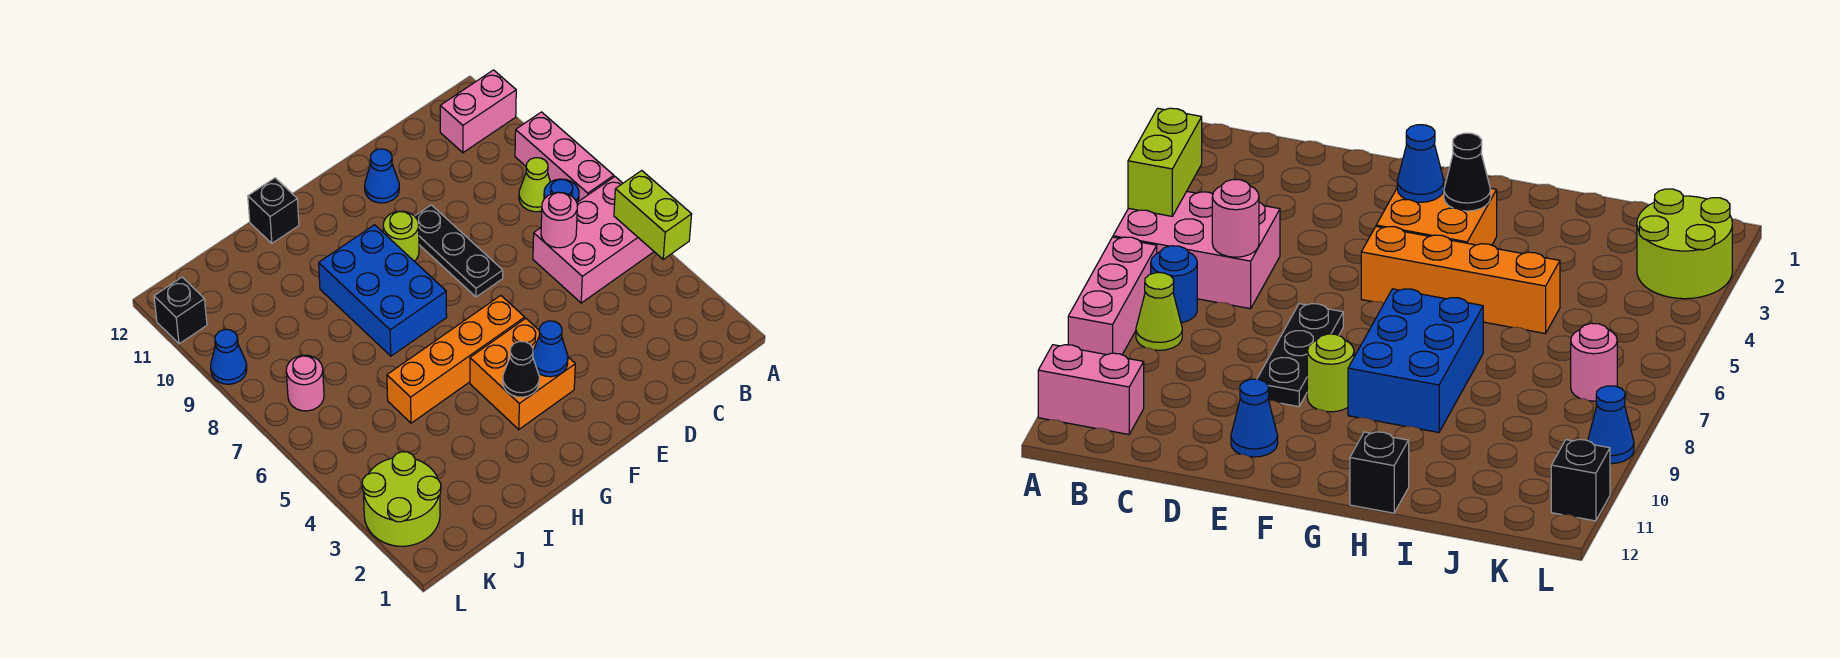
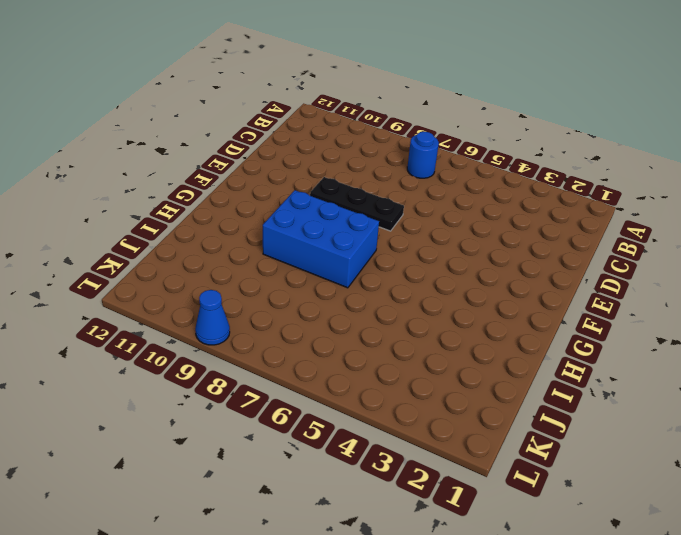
none -> pink brick A5:C6 level 1
none -> pink brick A7:A9 level 1
none -> pink brick A11:B11 level 1

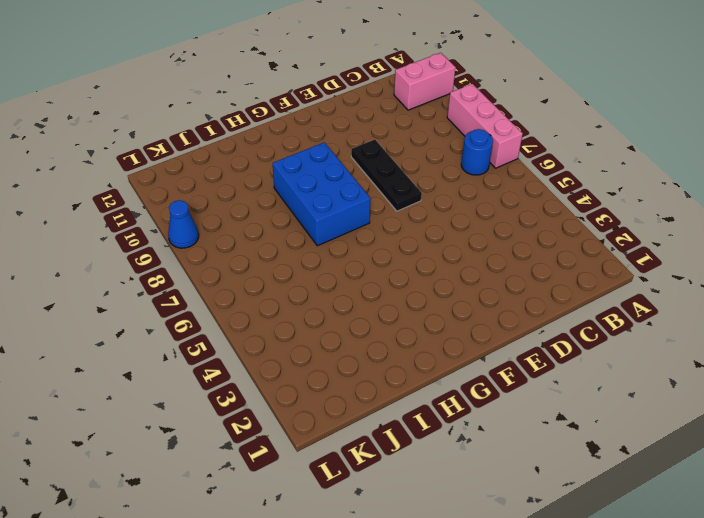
none -> pink brick A5:C6 level 1
none -> lime cone B8 level 1
none -> blue cone E11 level 1

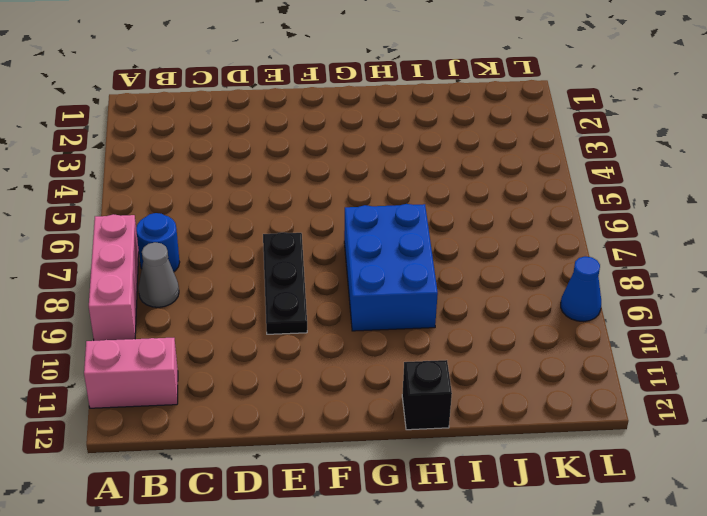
grey cone B8 level 1 -> lime cone B8 level 1
none -> pink brick A5:C6 level 1
none -> blue cone E11 level 1
none -> orange brick F3:G4 level 1

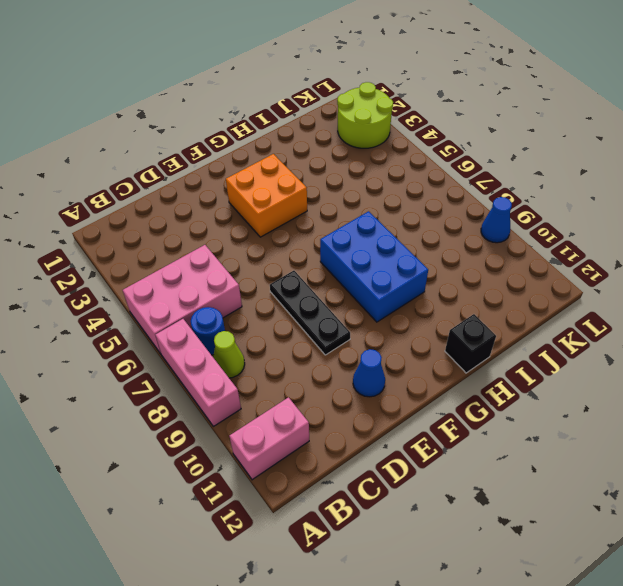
none -> orange brick F5:I5 level 1
none -> lime round brick F9 level 1
none -> pink round brick K7 level 1

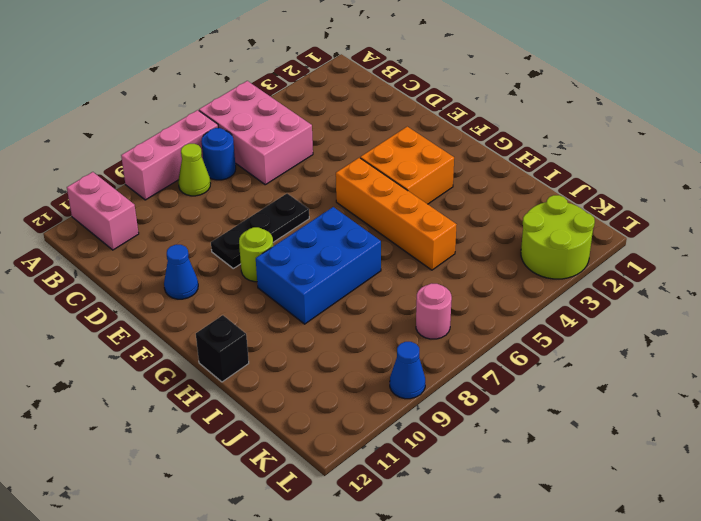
none -> black brick L11 level 1
none -> lime brick A4:A5 level 2
none -> pink round brick C6 level 2

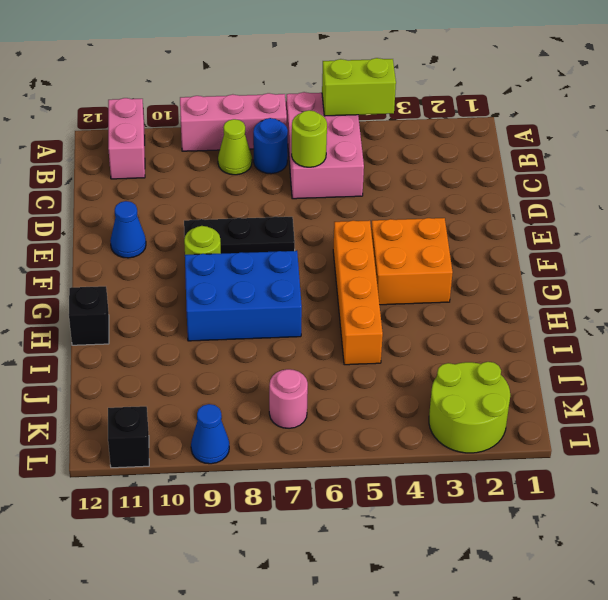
lime round brick C6 level 2 -> pink round brick C6 level 2
none -> blue cone F3 level 2
none -> black cone G3 level 2

